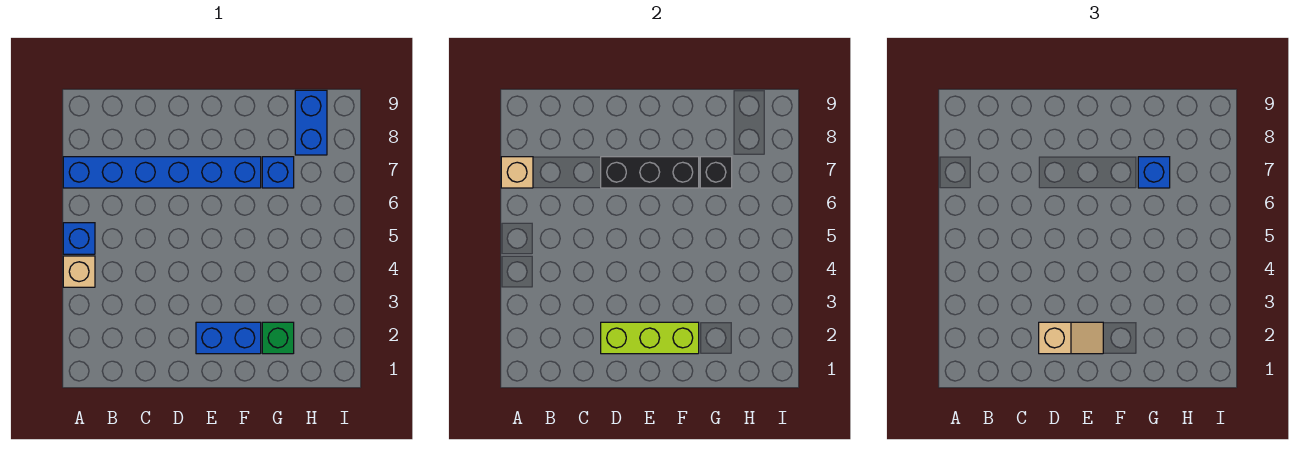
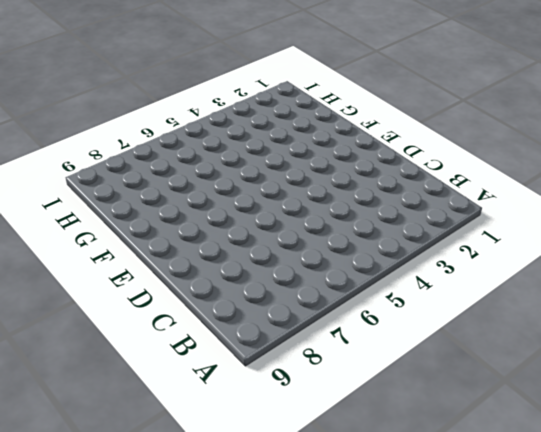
none -> tan brick A4 level 1
none -> blue brick A5 level 1
none -> blue brick A7:F7 level 1

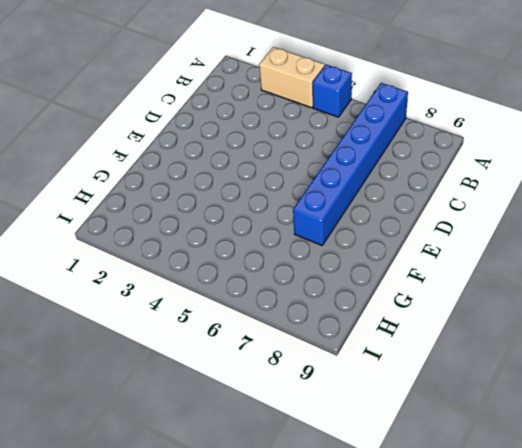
tan brick A3:A4 level 1 -> tan brick A4 level 1
none -> blue brick E2:F2 level 1
none -> green brick G2 level 1
none -> blue brick G7 level 1

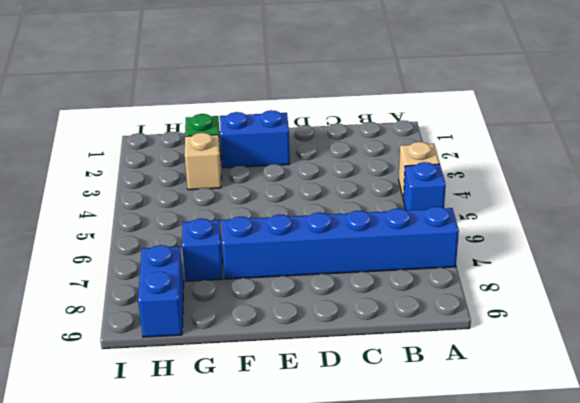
tan brick G3 level 1 -> tan brick A7 level 2
none -> lime brick D2:F2 level 2
none -> black brick D7:F7 level 2
none -> black brick G7 level 2

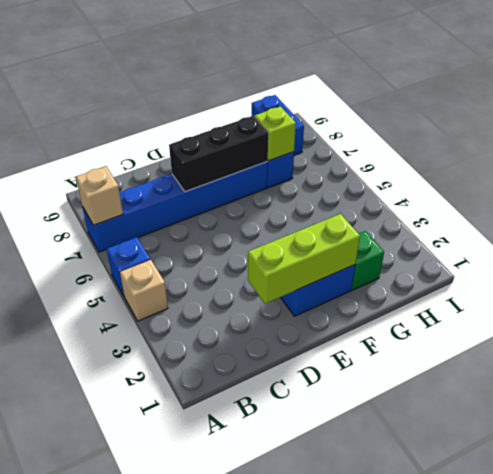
lime brick G7 level 2 -> black brick G7 level 2
none -> tan slope D2:E2 level 3 top D
none -> blue brick G7 level 3

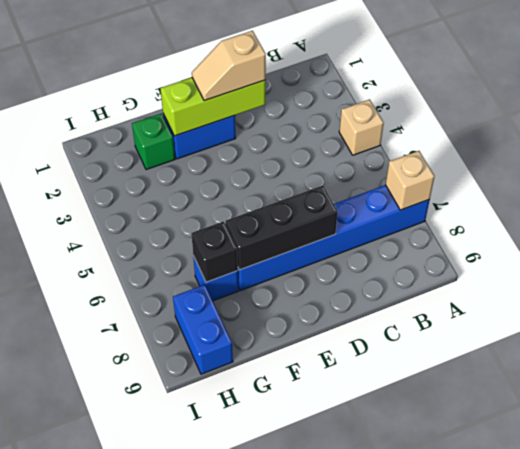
none -> blue brick A5 level 1
none -> blue brick G7 level 3

